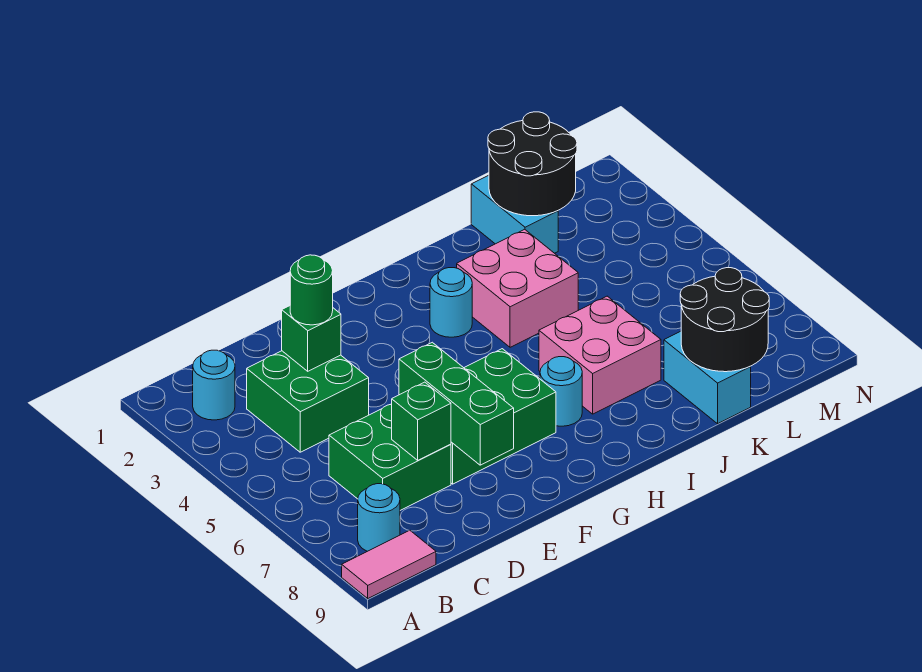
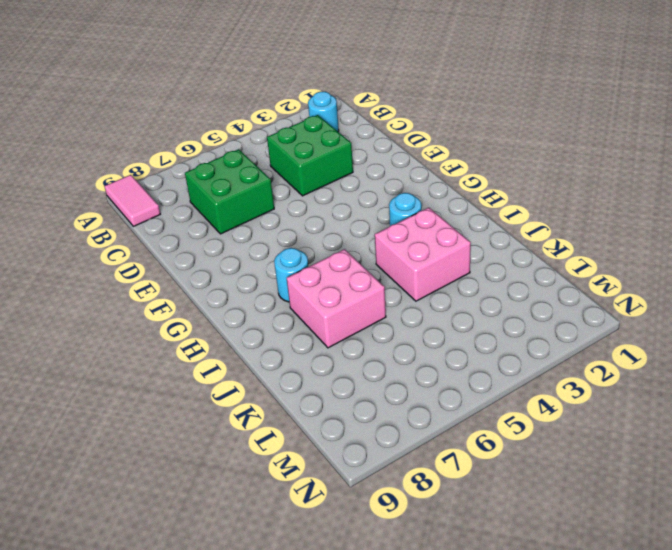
none -> cyan round brick B8 level 1
none -> green brick E6:G7 level 1
none -> cyan brick K1:K2 level 1

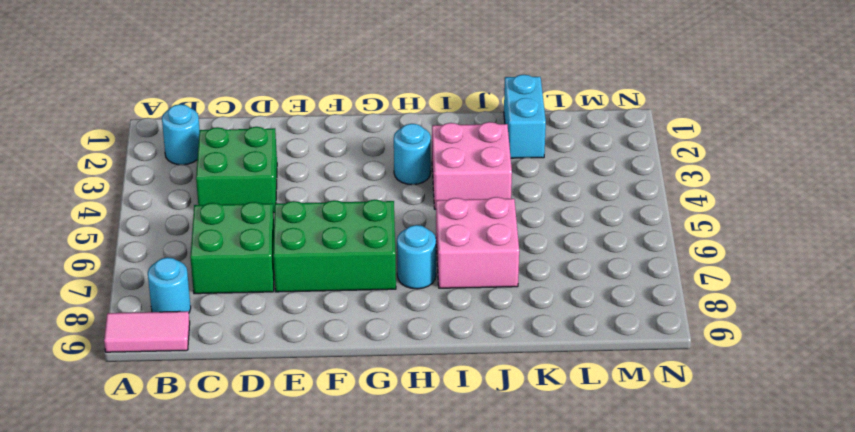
none -> cyan brick K8:K9 level 1
none -> green brick D3 level 2
none -> green brick D7 level 2

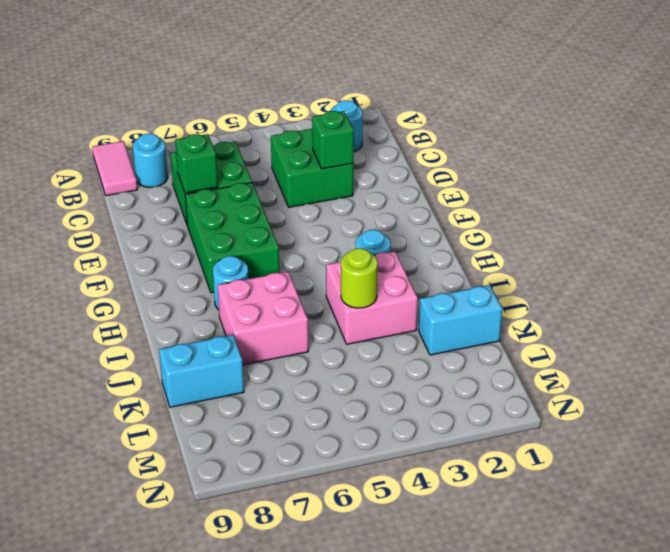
lime round brick J4 level 2 -> none
none -> green brick E6:E8 level 2
none -> black round brick K1:L2 level 2
none -> black round brick K8:L9 level 2

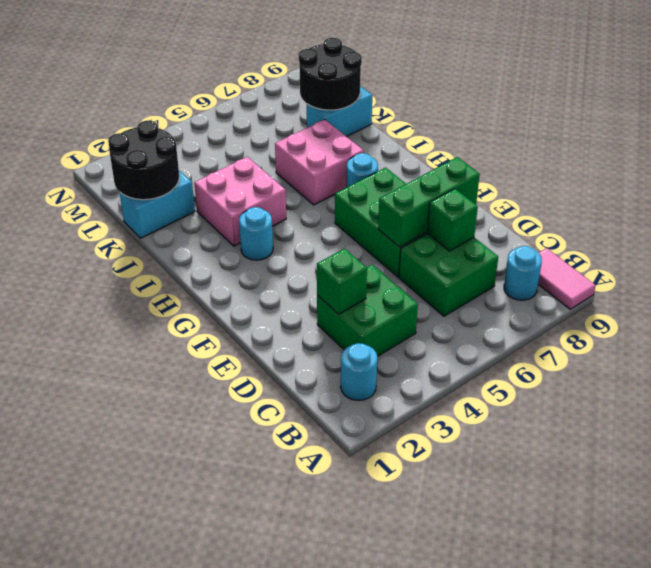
none -> green round brick D3 level 3

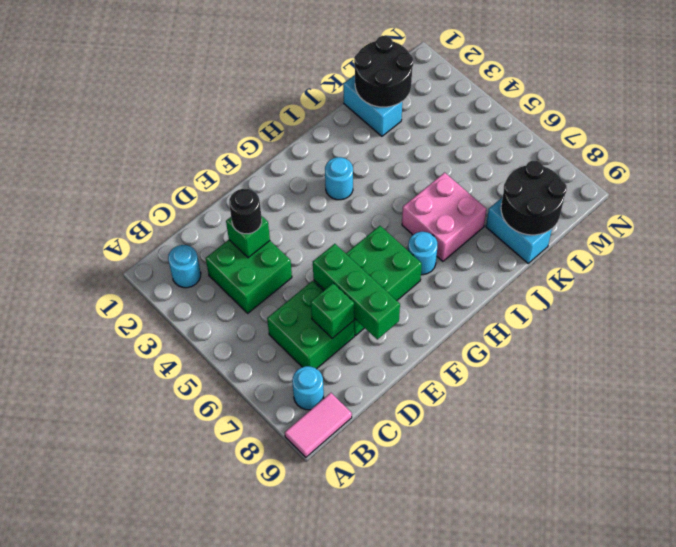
black round brick D3 level 3 -> green round brick D3 level 3
none -> pink brick I3:J4 level 1

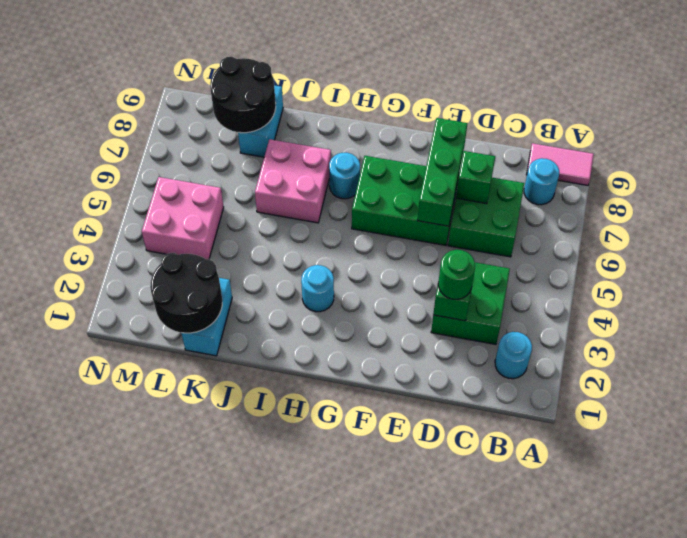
pink brick L4:M5 level 1 -> pink brick I3:J4 level 1

